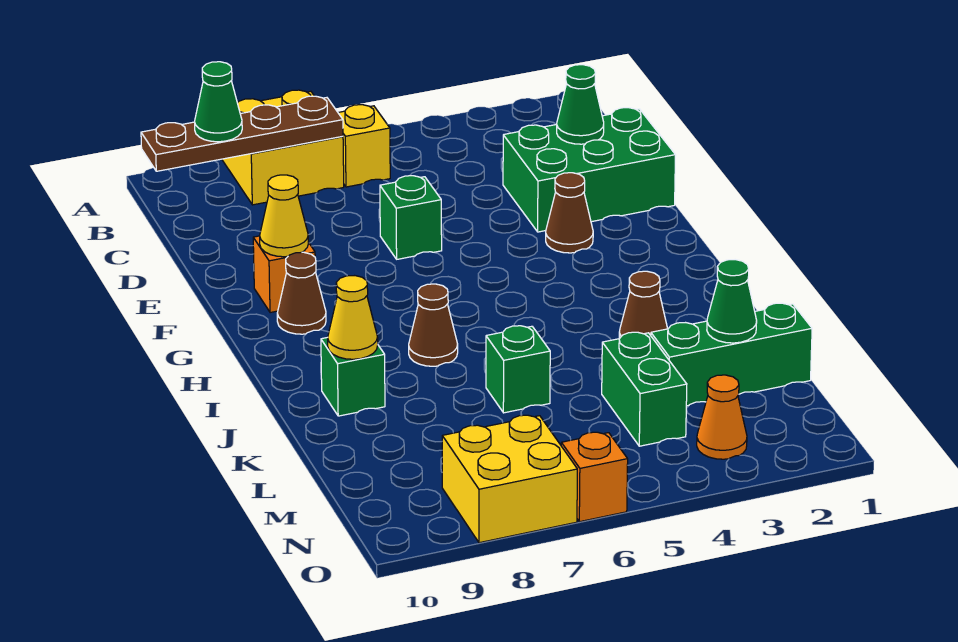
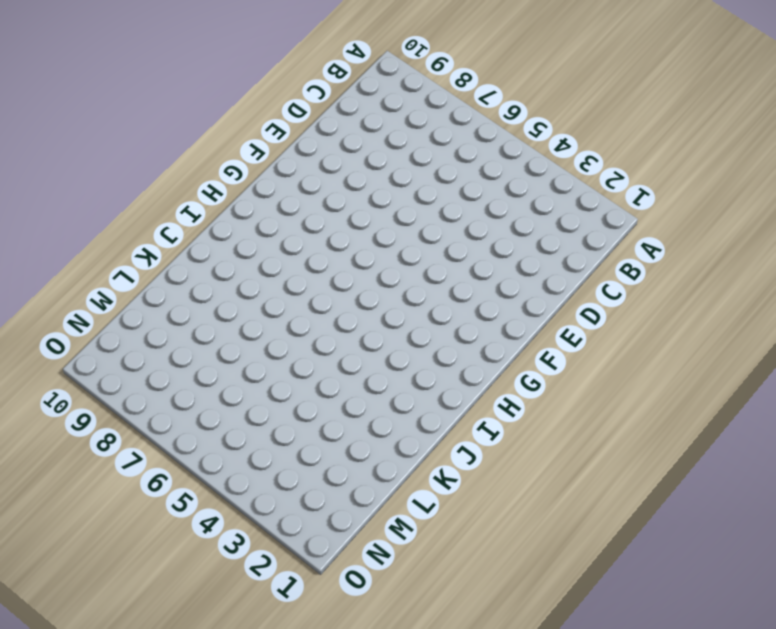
none -> yellow brick A7:B8 level 1
none -> yellow brick B6 level 1
none -> green brick D1:E3 level 1

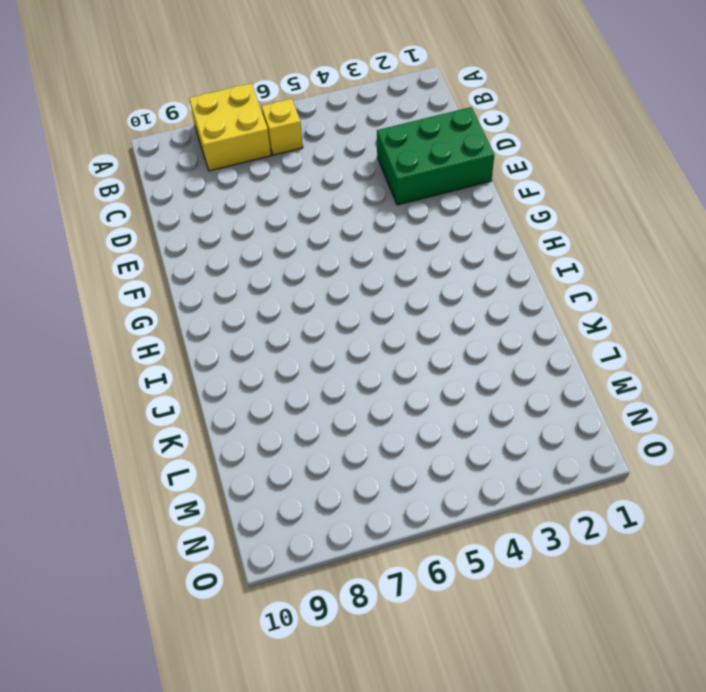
none -> green brick E6 level 1
none -> brown cone F3 level 1
none -> orange brick F9 level 1

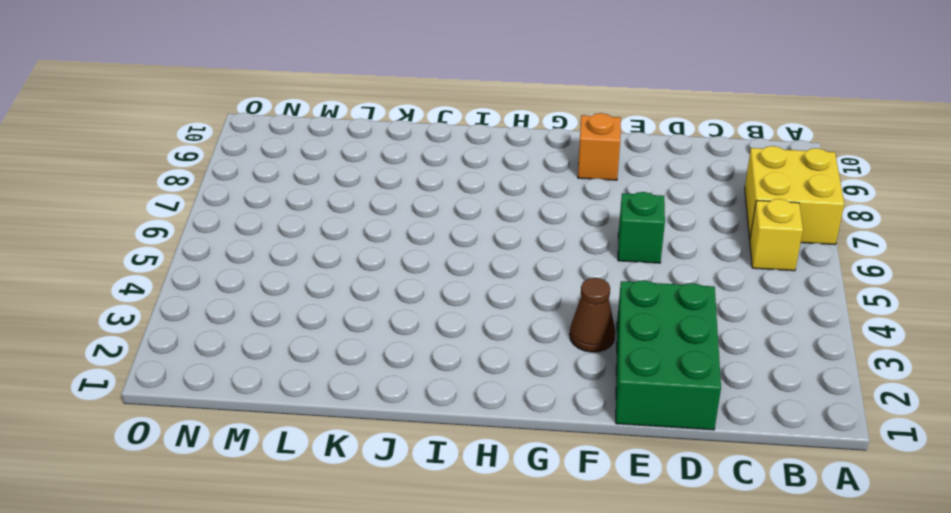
none -> brown cone G9 level 1
none -> brown cone I7 level 1
none -> brown cone J3 level 1

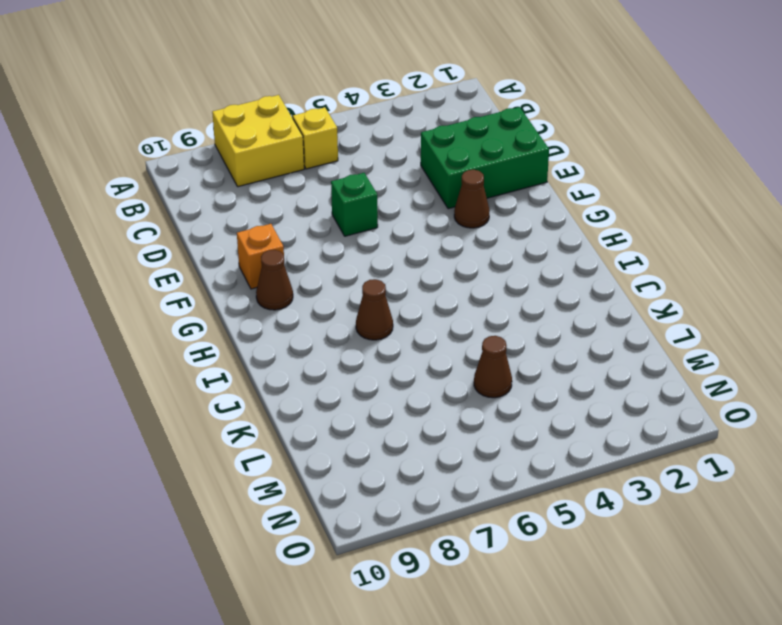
brown cone L5 level 1 -> brown cone J3 level 1
none -> green brick J9 level 1
none -> green brick K6 level 1
none -> green brick L1:L3 level 1

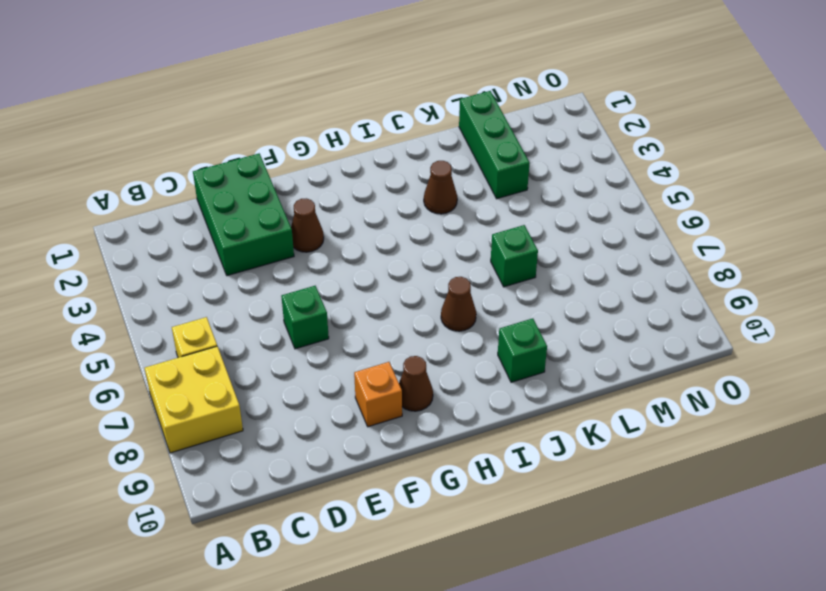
none -> green brick L4:M4 level 1
none -> orange cone N3 level 1
none -> yellow brick N7:O8 level 1

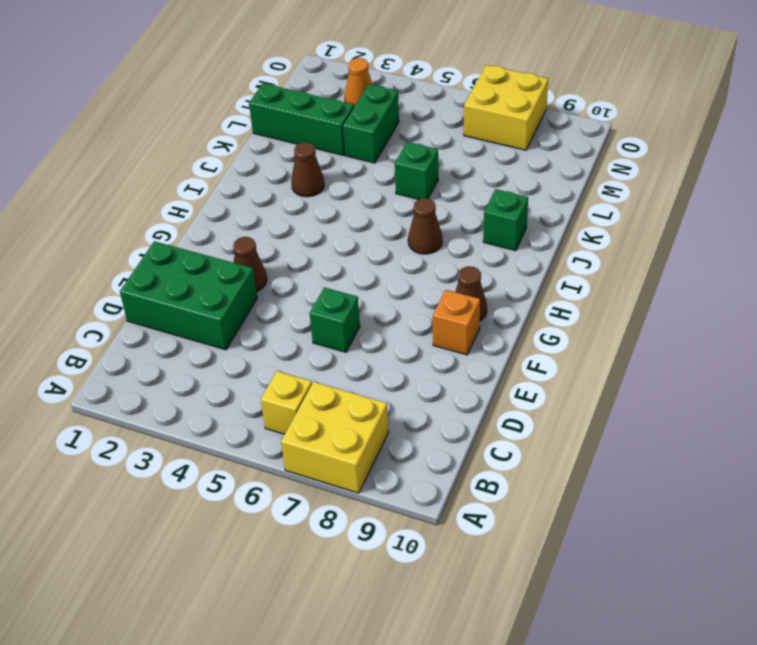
none -> orange brick O6 level 1
none -> brown plate B7:B10 level 2
none -> green cone D2 level 2

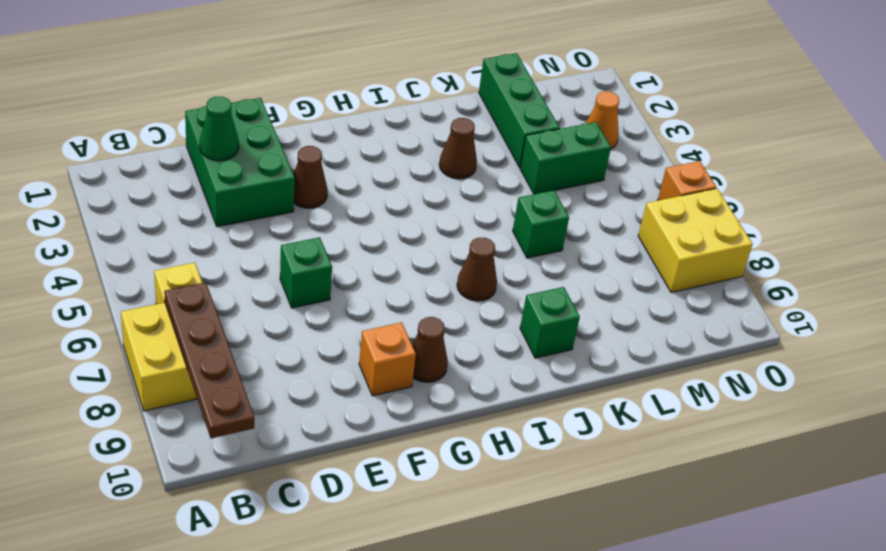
none -> yellow cone F9 level 2
none -> yellow cone J9 level 2
none -> green cone L2 level 2

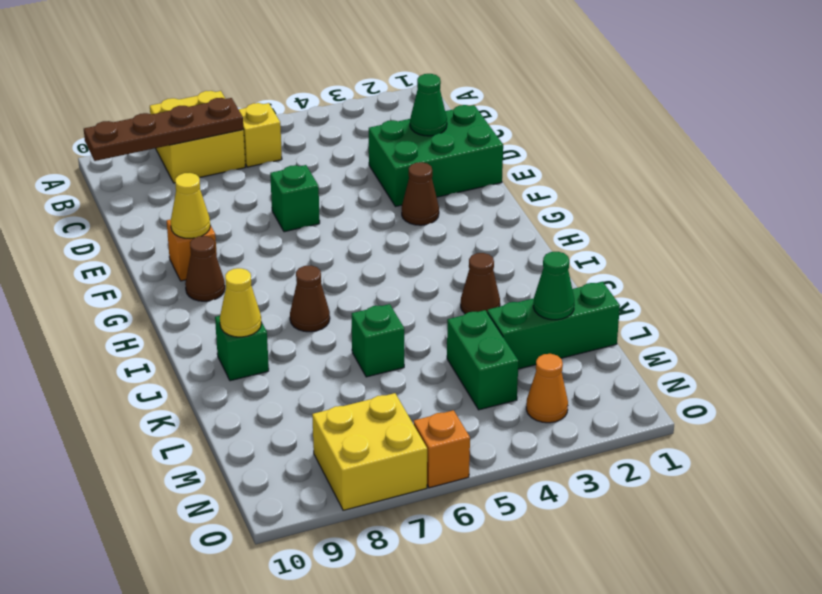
none -> green cone B9 level 3

